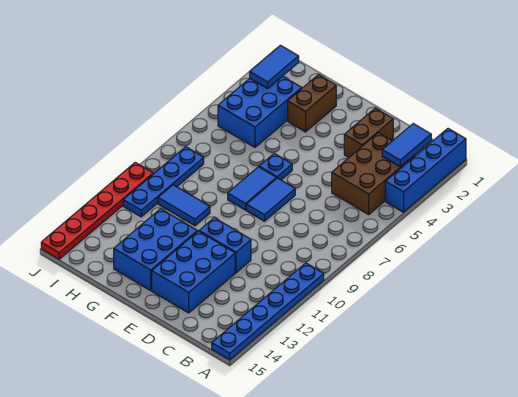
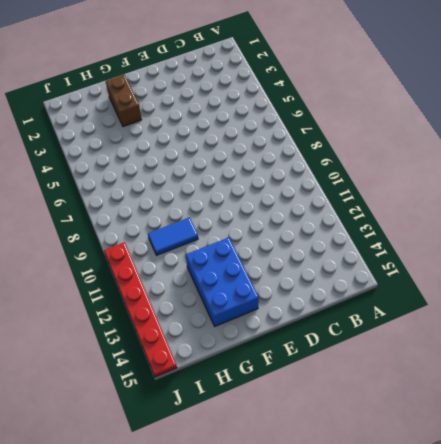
none -> blue brick A1:A4 level 1
none -> blue plate A10:A15 level 1
none -> brown brick B3:C5 level 1

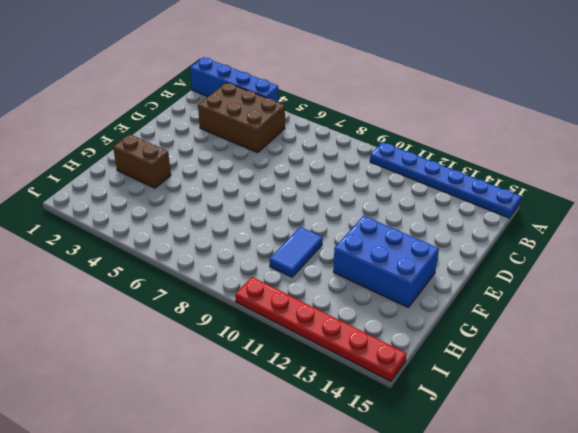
none -> brown brick D2:D3 level 1
none -> blue brick D11:E11 level 1
none -> blue brick D12:E14 level 1

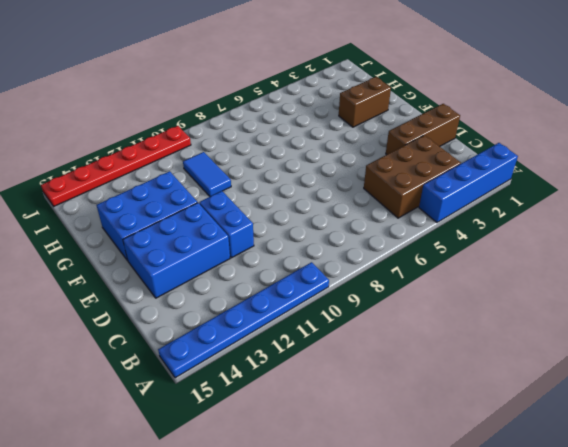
brown brick D1:D3 level 1 -> brown brick D2:D3 level 1
none -> blue tile E7:E8 level 1
none -> blue plate F6 level 1
none -> blue tile F7:F8 level 1

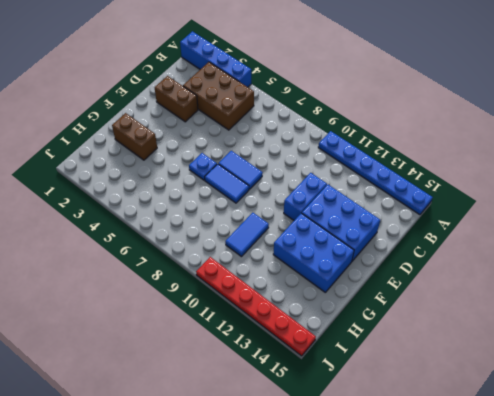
none -> blue brick H3:I5 level 1
none -> blue plate I8:I11 level 1
none -> blue tile B2:B3 level 2

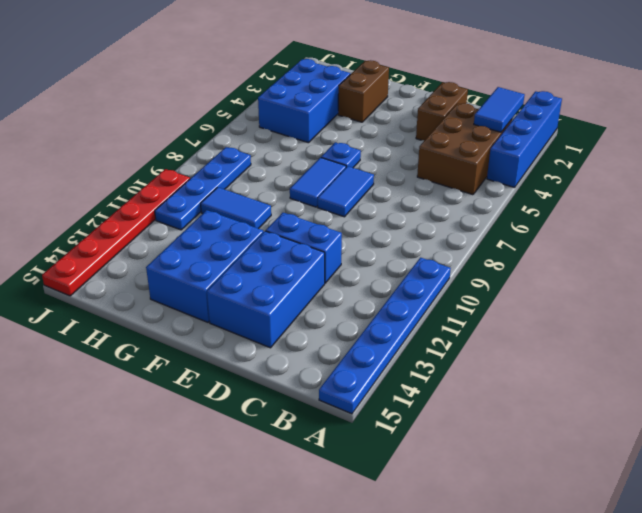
none -> blue tile I2:I3 level 2

